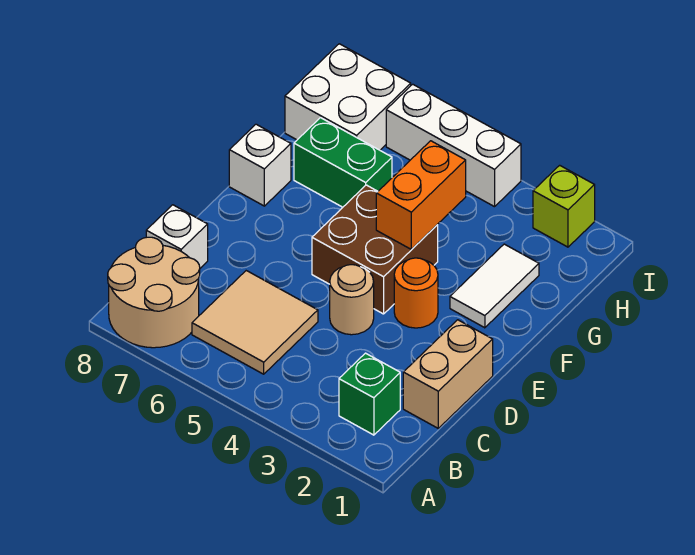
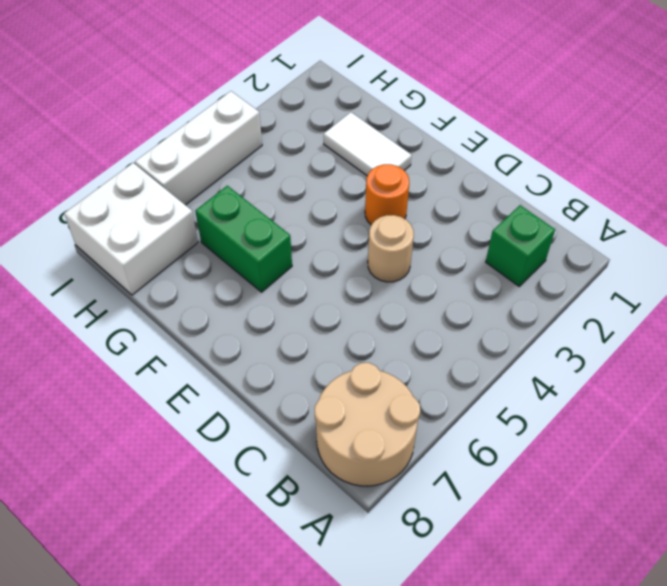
green brick F6:G6 level 1 -> green brick G6:G7 level 1
none -> tan tile B5:C6 level 1
none -> tan brick C1:D1 level 1
none -> white brick C8 level 1

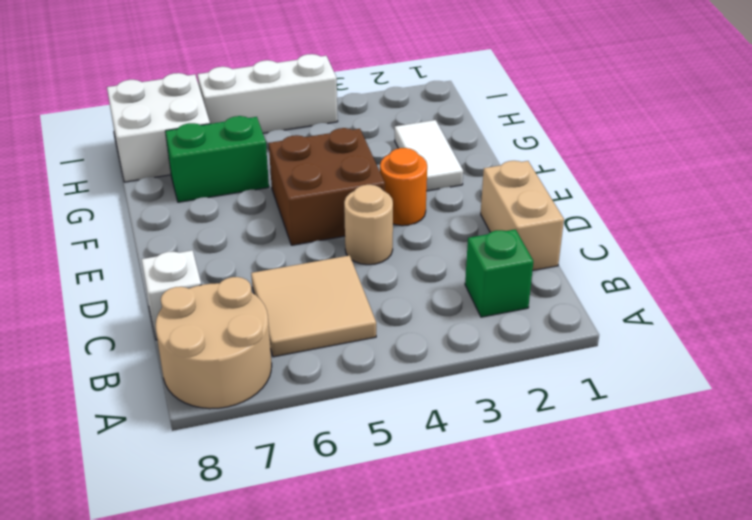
none -> white brick F8 level 1
none -> lime brick I2 level 1
none -> orange brick F4:G4 level 2

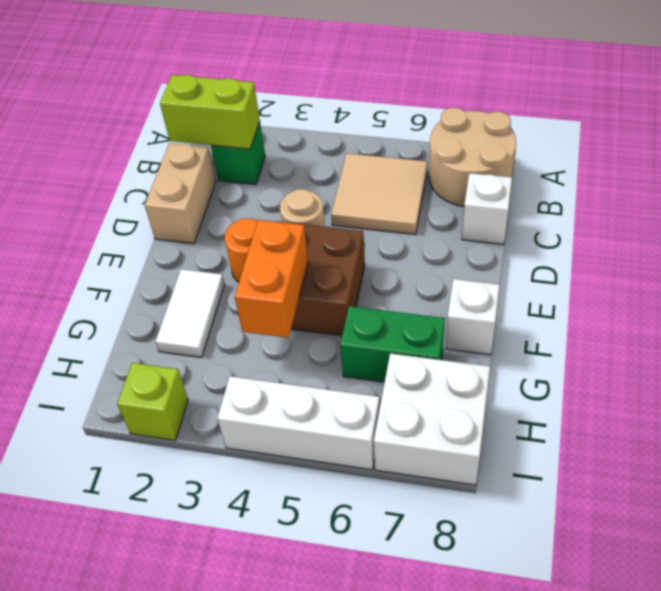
lime brick B1:B2 level 2 -> none

